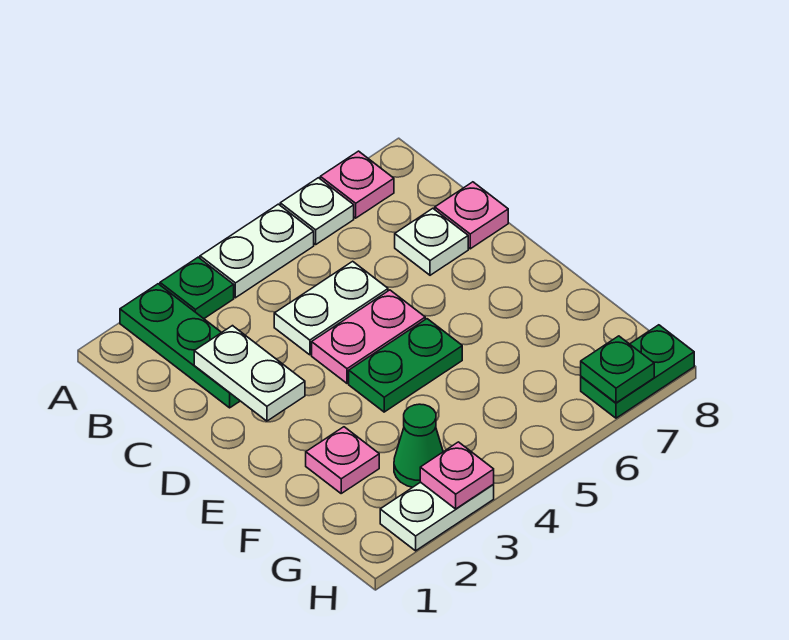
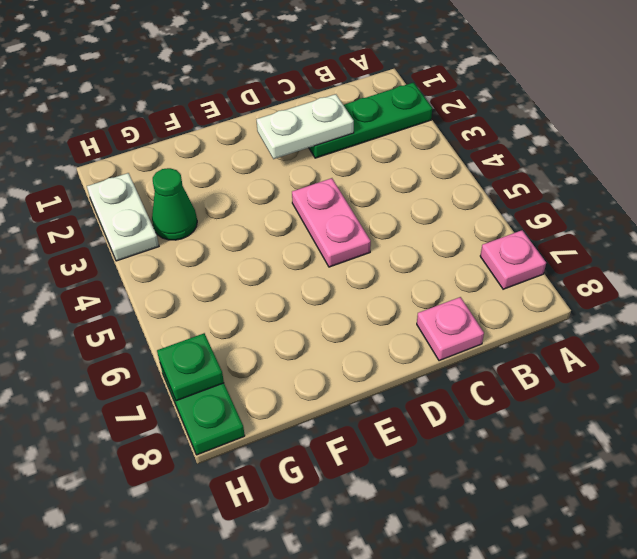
none -> green plate A3 level 1
none -> white plate A4:A5 level 1
none -> white plate A6 level 1

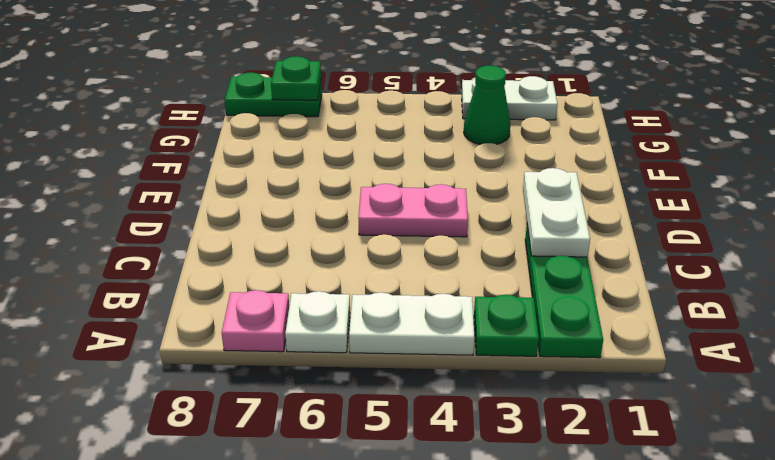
none -> white plate C4:C5 level 1
none -> white plate C7 level 1
none -> pink plate C8 level 1

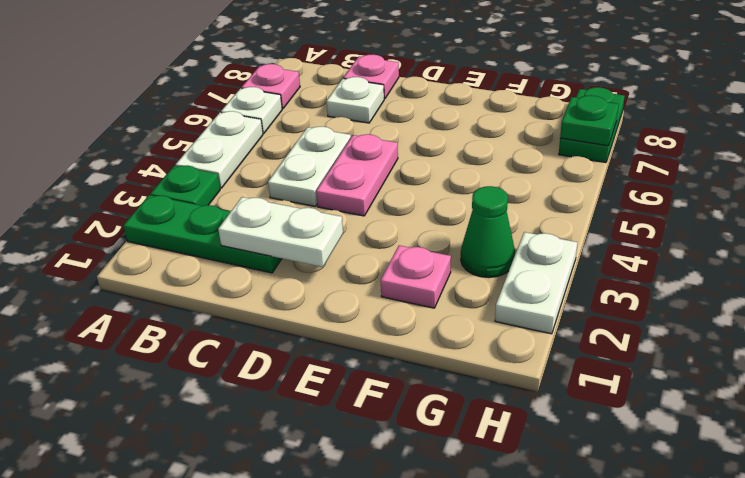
none -> green plate E4:E5 level 1
none -> pink plate H3 level 2

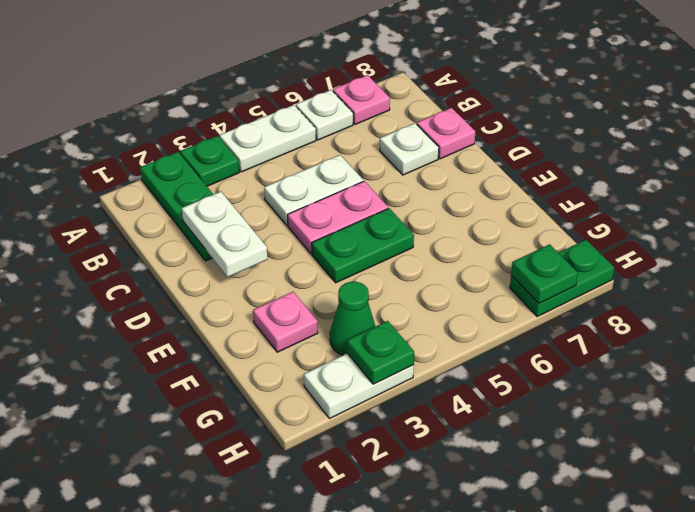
green plate H3 level 2 -> pink plate H3 level 2

